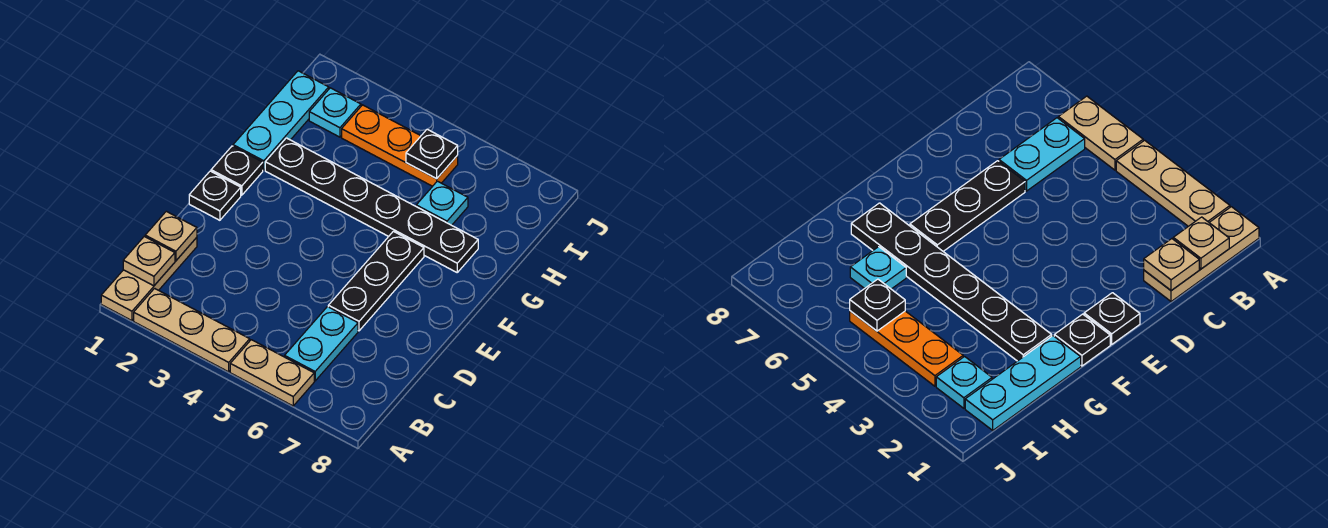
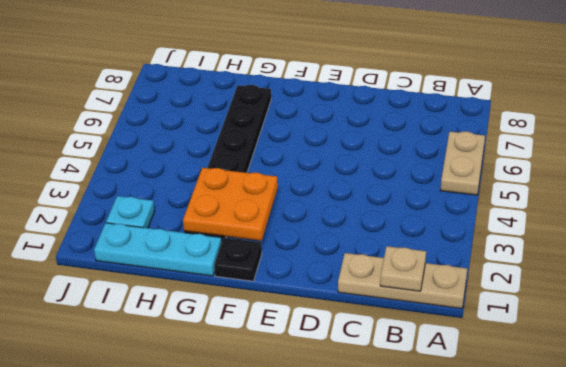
orange plate F2:G3 level 2 -> none
none -> tan plate A2:A4 level 1
none -> cyan plate B6:C6 level 1
none -> black plate D6:F6 level 1

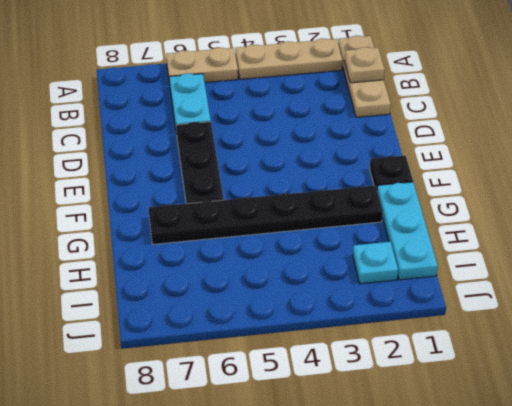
none -> black plate E1 level 1
none -> cyan plate H6 level 1
none -> orange plate I3:I5 level 1

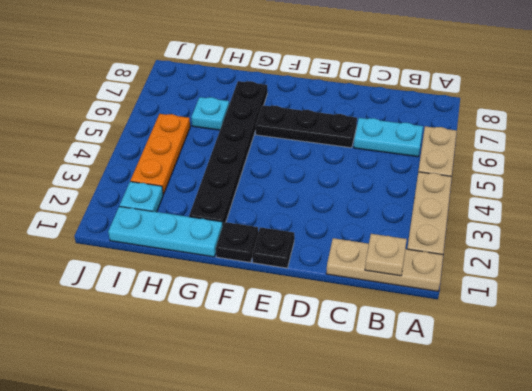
none -> tan plate C1 level 2
none -> black plate I5 level 2

